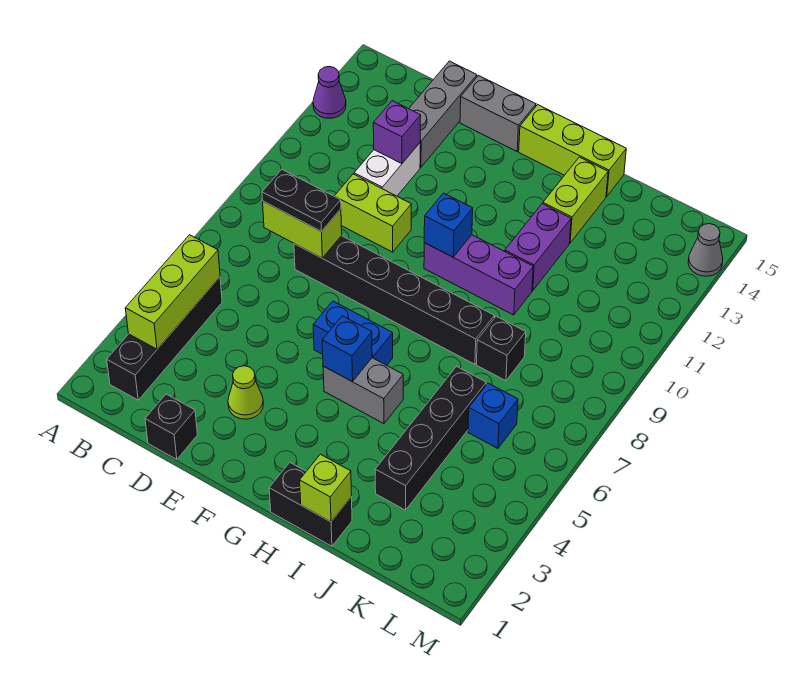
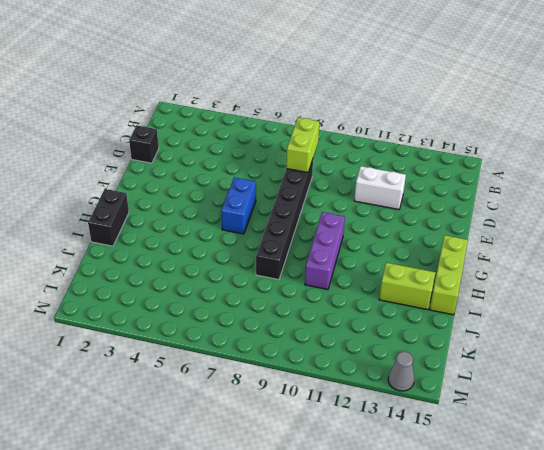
none -> purple cone A13 level 1
none -> black brick B2:B5 level 1
none -> lime brick D10:E10 level 1

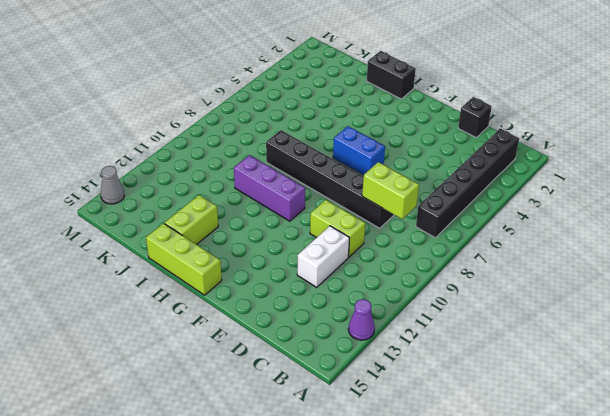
black brick B2:B7 level 1 -> black brick B2:B5 level 1
none -> grey brick D13:D15 level 1
none -> lime cone E3 level 1
none -> grey brick E15:F15 level 1

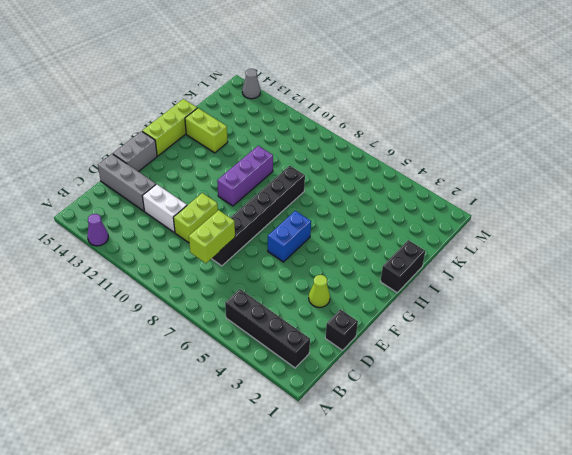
none -> grey brick G5:H5 level 1
none -> purple brick I11:I12 level 1
none -> black brick J3:J6 level 1

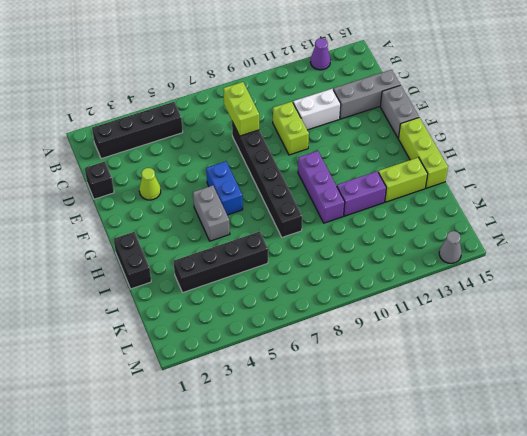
none -> black brick J8 level 1
none -> blue brick K6 level 1
none -> lime brick B3:B5 level 2

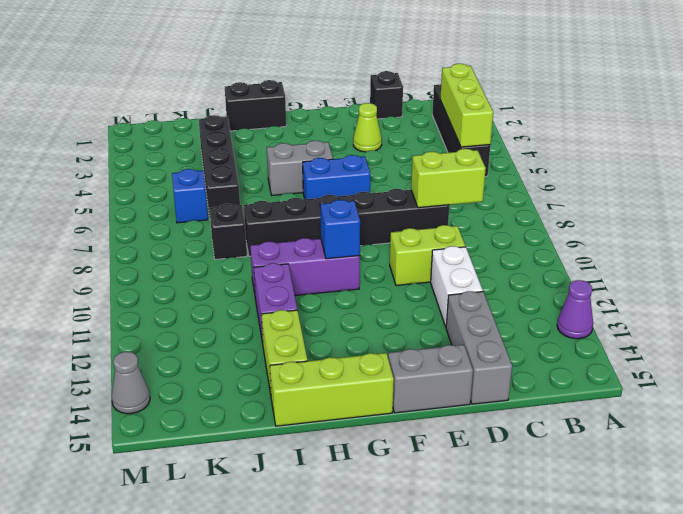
none -> purple brick D12 level 2
none -> blue brick G5 level 2
none -> lime brick I1 level 2

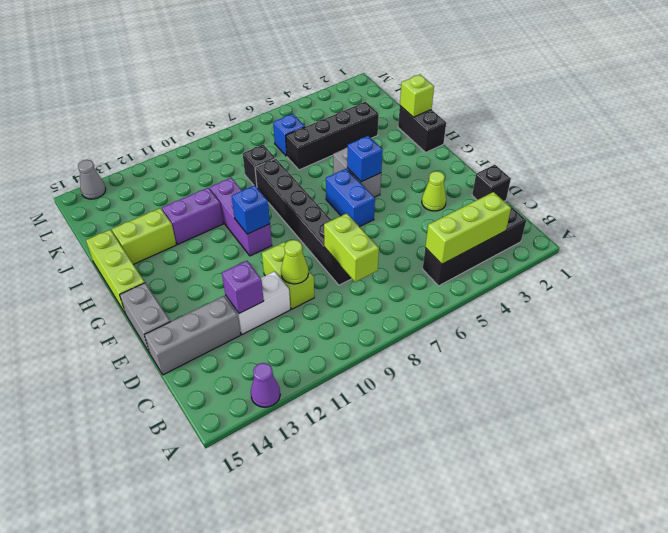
lime cone D10 level 2 -> none
none -> black plate C8:D8 level 3

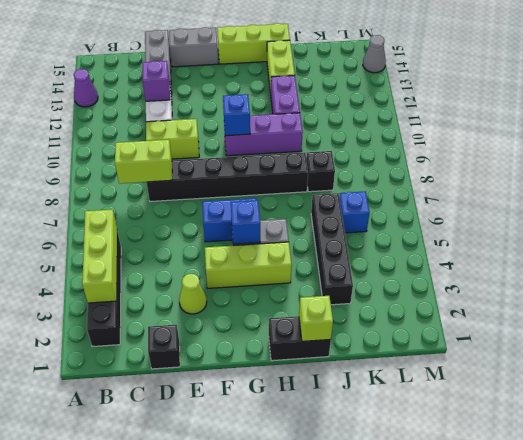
lime brick F4:H4 level 1 -> none
none -> black plate C8:D8 level 3

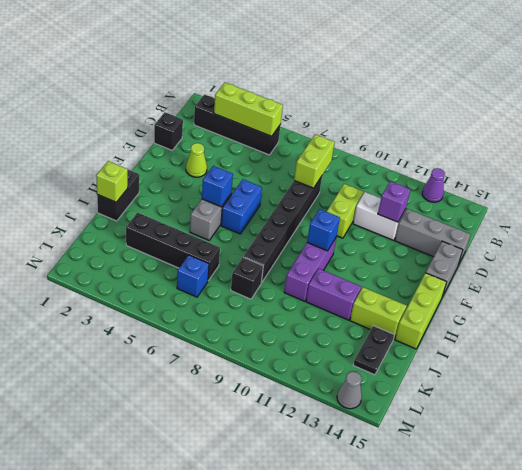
black plate J14:K14 level 1 -> black plate C8:D8 level 3

